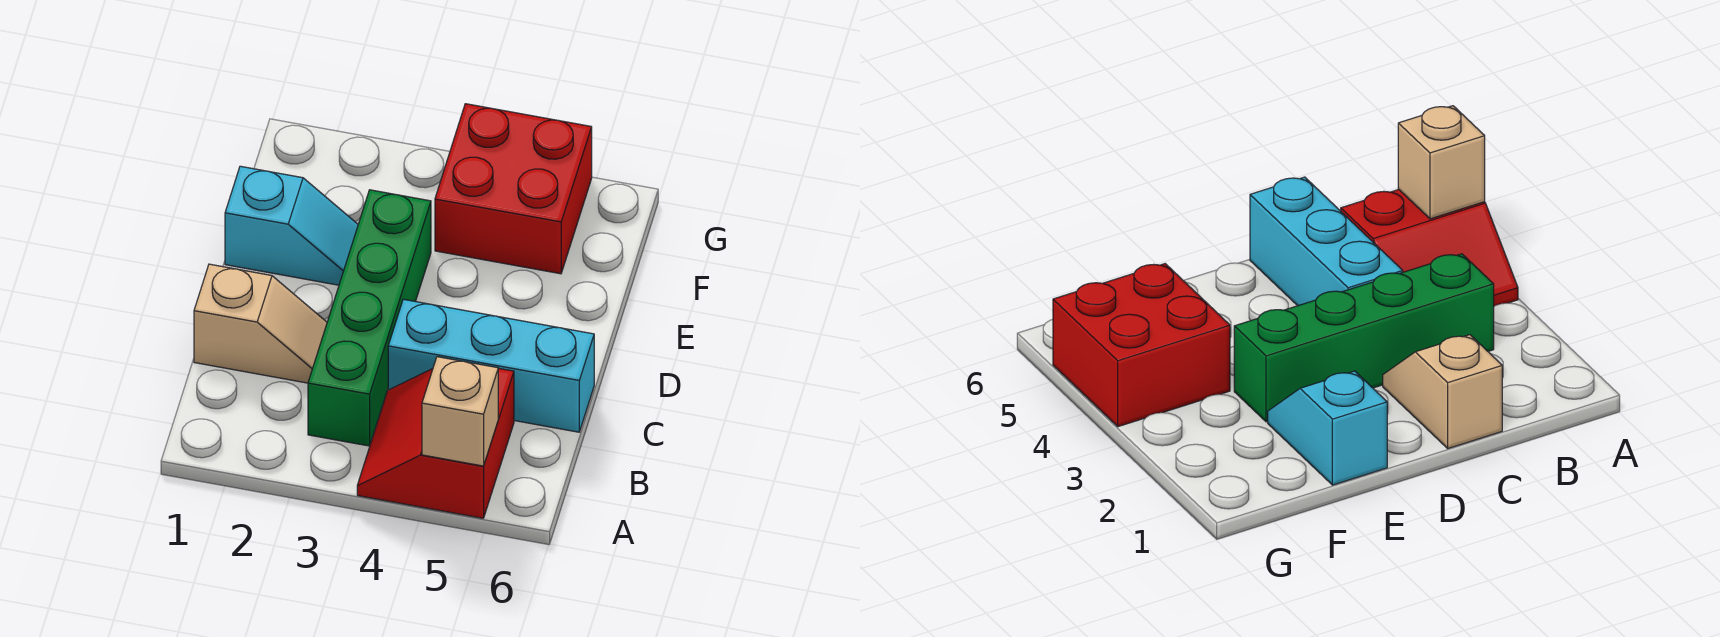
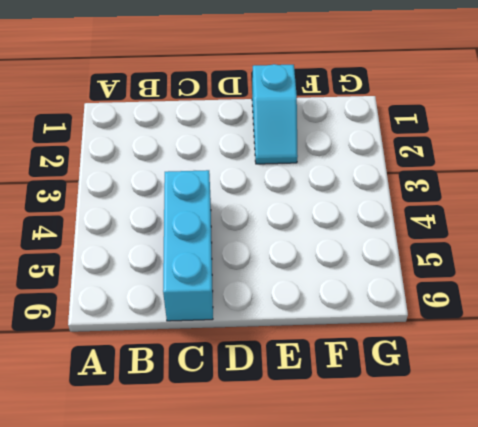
none -> red slope A4:B5 level 1 top 5
none -> green brick B3:E3 level 1

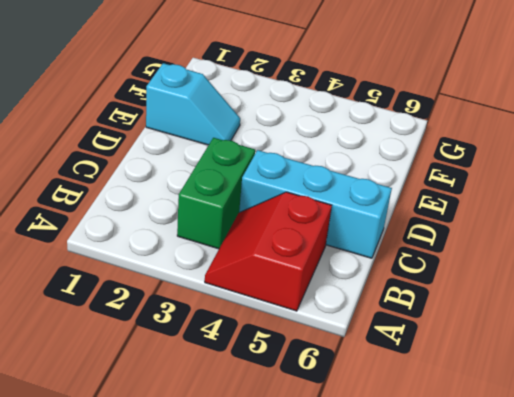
green brick B3:C3 level 1 -> green brick B3:E3 level 1
none -> tan slope C1:C2 level 1 top 1
none -> red brick F4:G5 level 1

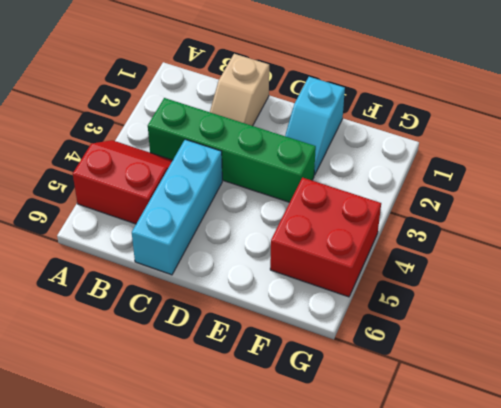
none -> tan brick A5 level 2

